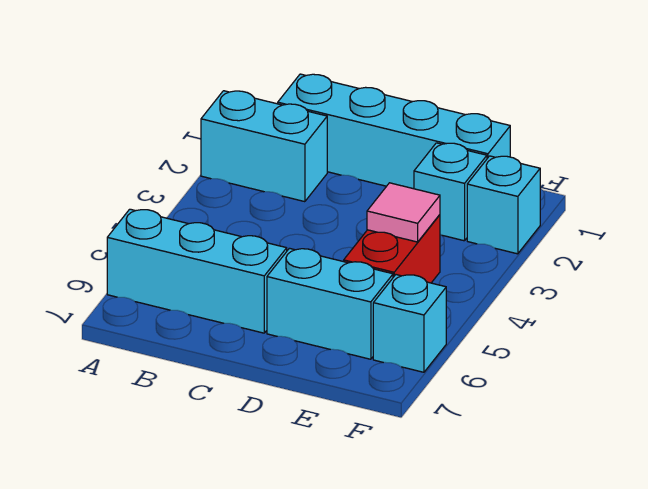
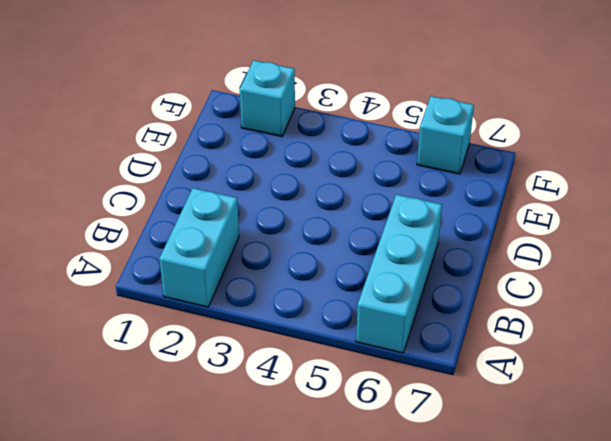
none -> cyan brick B1:E1 level 1
none -> cyan brick D6:E6 level 1

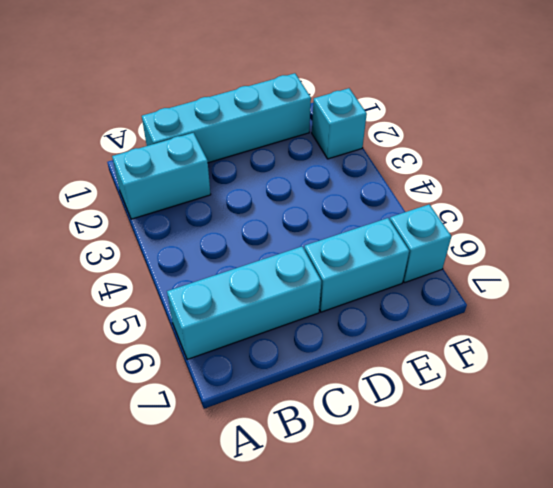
none -> cyan brick E2 level 1
none -> red brick E4:E5 level 1

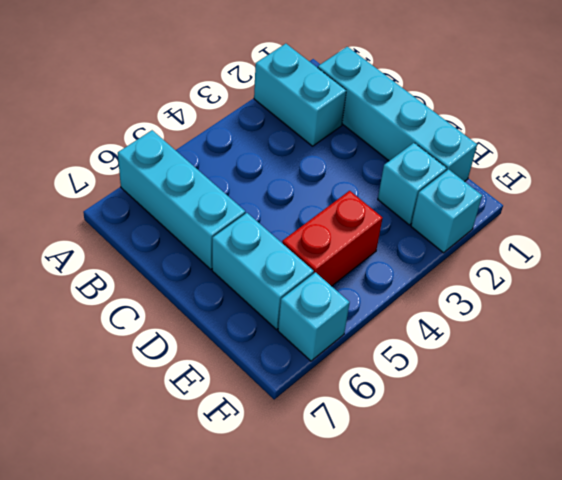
none -> pink tile E4 level 2

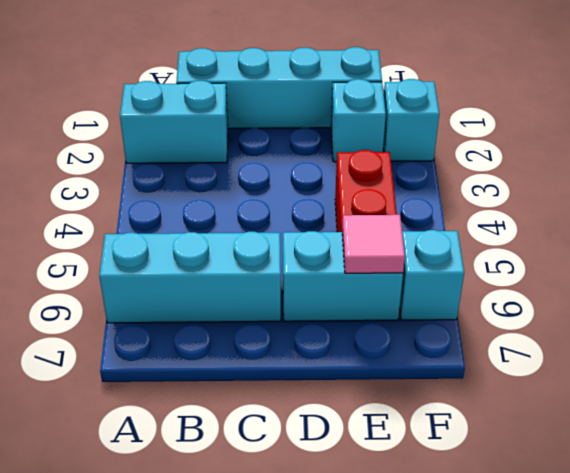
pink tile E6 level 2 -> pink tile E4 level 2

